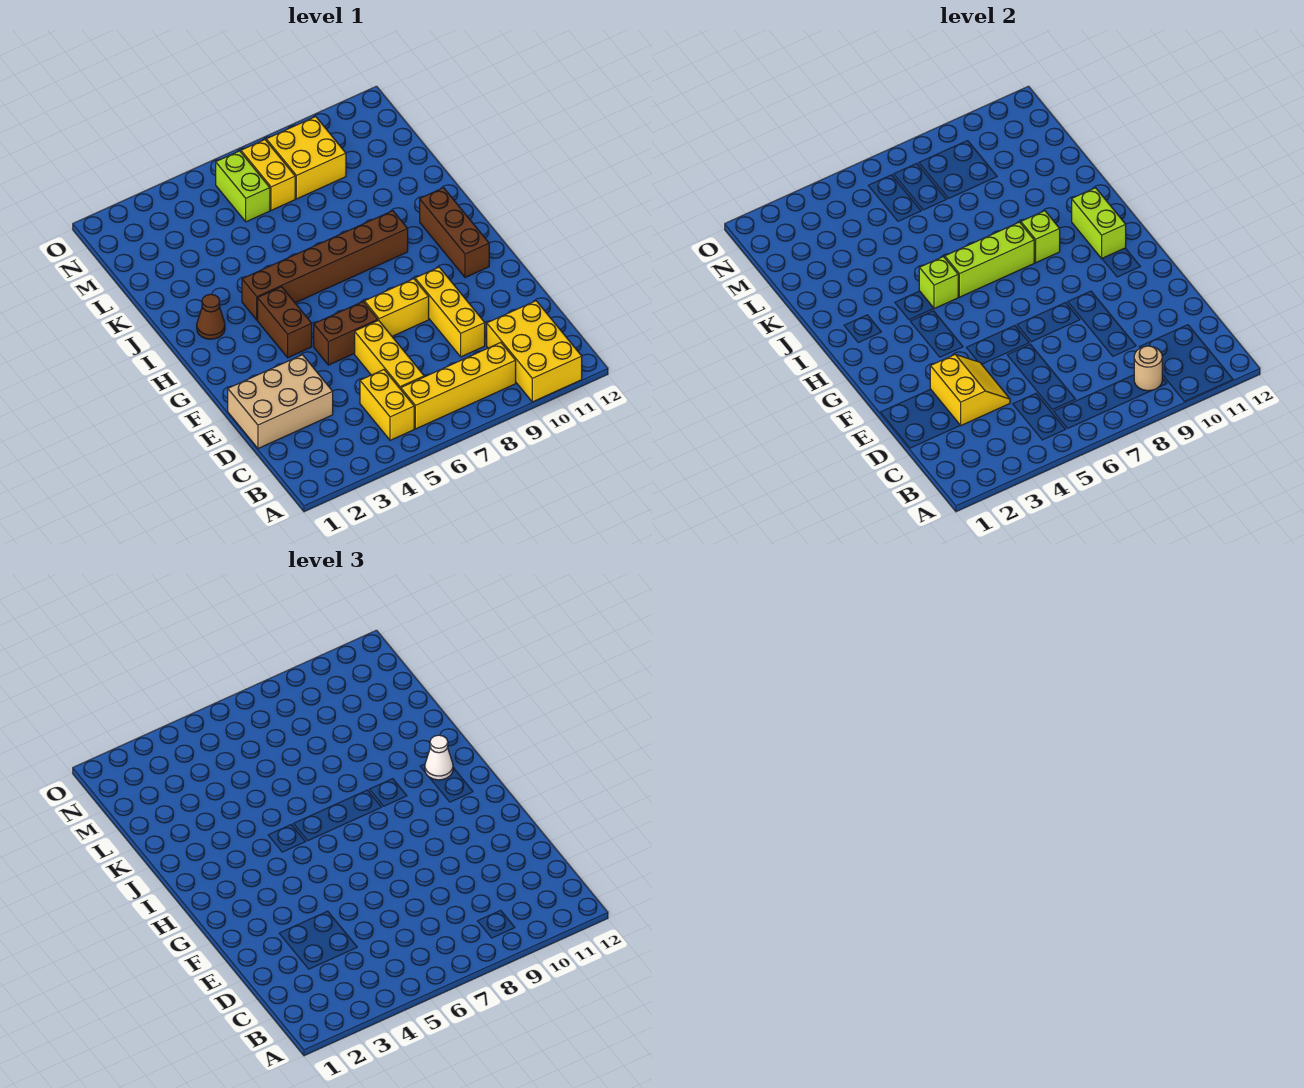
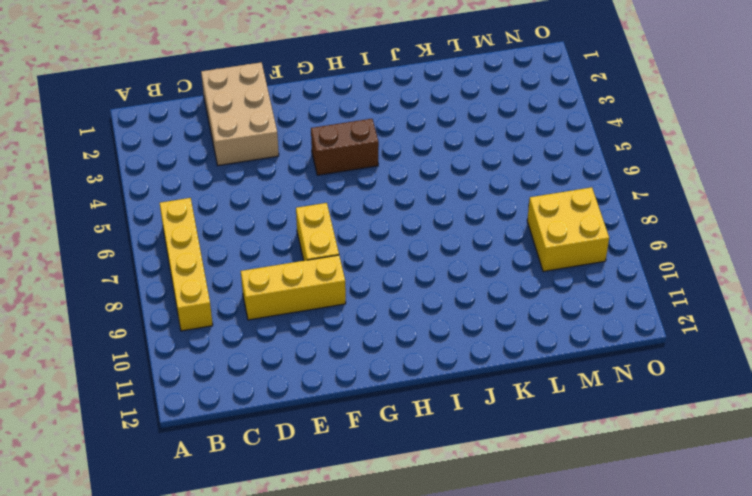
none -> yellow brick A10:C11 level 1
none -> yellow brick B5:C5 level 1
none -> yellow brick C6:E6 level 1

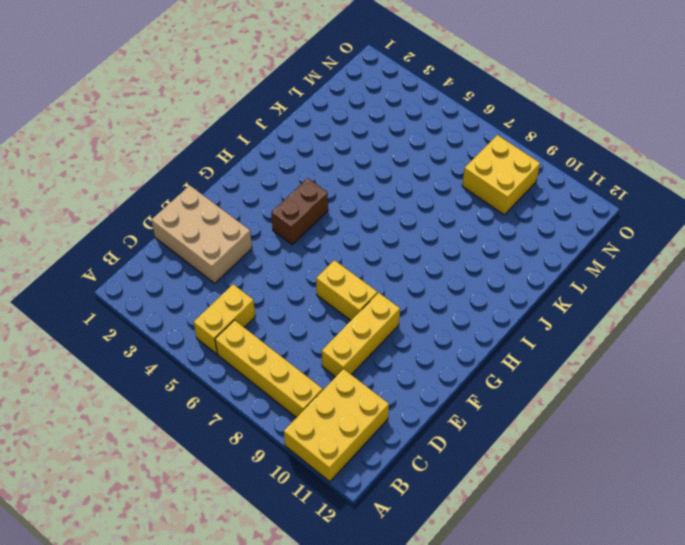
none -> yellow brick C6:E6 level 1
none -> brown brick F5:F6 level 1
none -> brown brick G11:I11 level 1

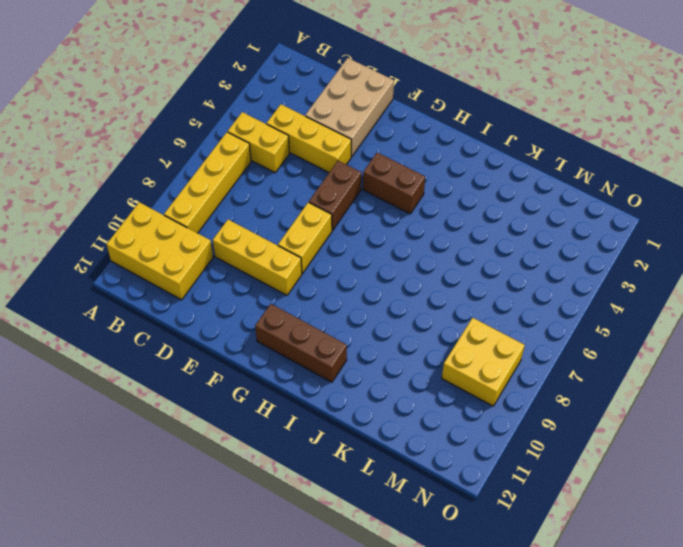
yellow brick C4:E4 level 1 -> yellow brick C6:E6 level 1
none -> brown cone I2 level 1
none -> brown brick I4:I9 level 1
none -> lime brick M6:N6 level 1

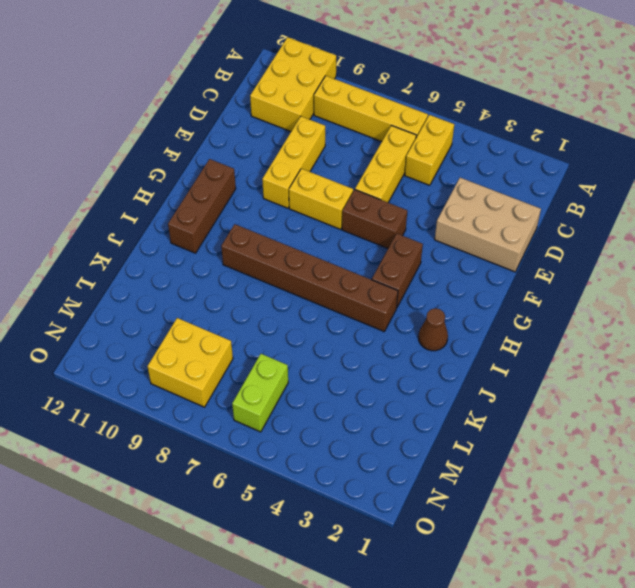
none -> yellow brick M7:N7 level 1
none -> tan round brick B9 level 2
none -> yellow slope D3:E4 level 2 top 3

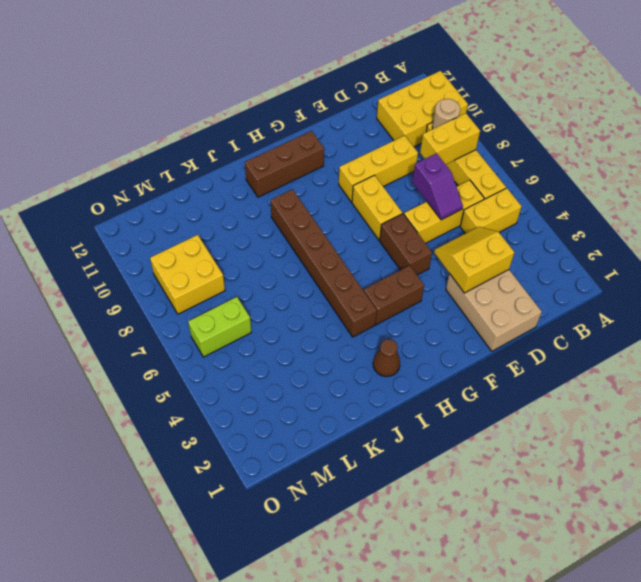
yellow brick B8:C8 level 2 -> yellow brick M7:N7 level 1
purple slope D6:D7 level 2 top 7 -> none
none -> lime brick H11:I11 level 2
none -> lime brick I5 level 2
none -> lime brick I6:I8 level 2

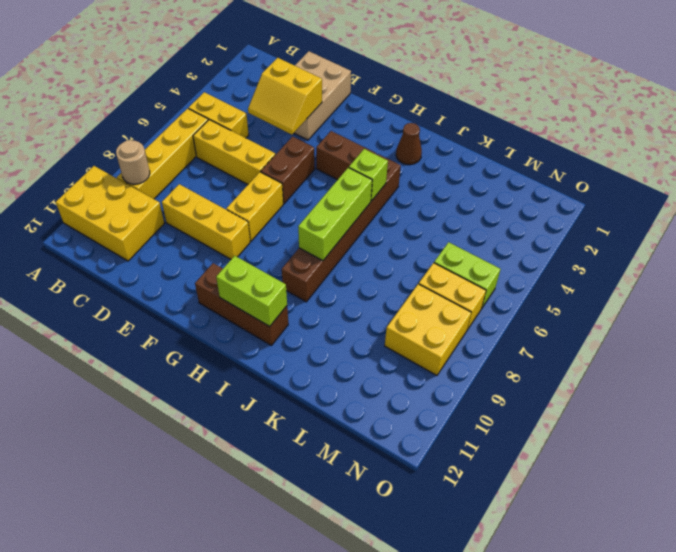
none -> lime brick I9 level 2
none -> white cone I11 level 3

